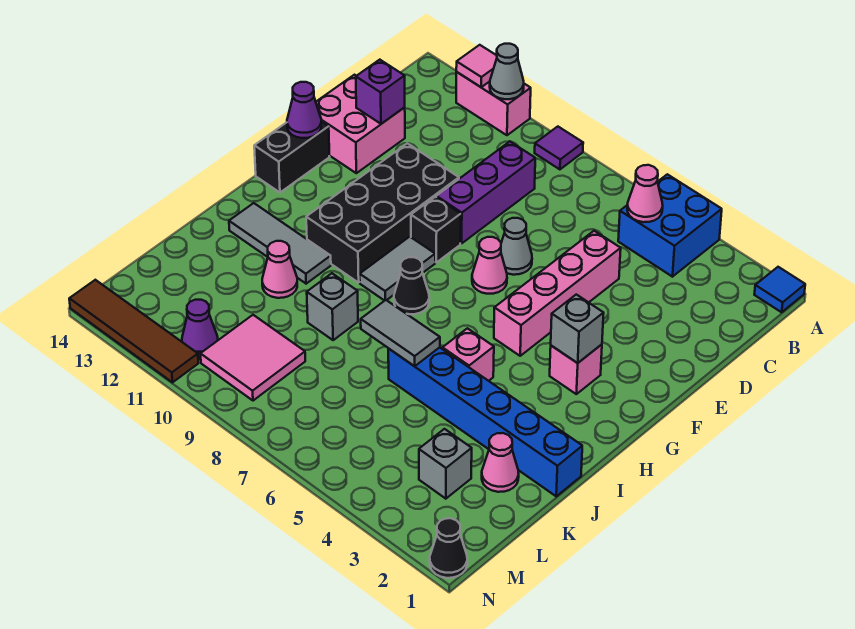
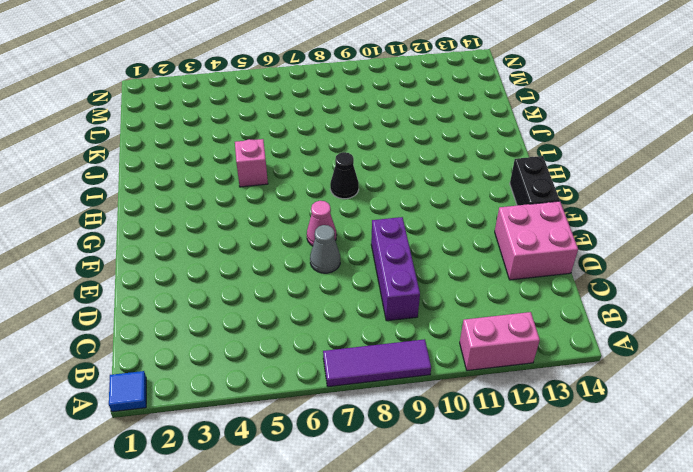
purple tile A7:A9 level 1 -> purple tile A9 level 1
none -> blue brick A4:B5 level 1
none -> pink brick D5:G5 level 1
none -> black brick E10:H11 level 1
none -> black brick F9 level 1

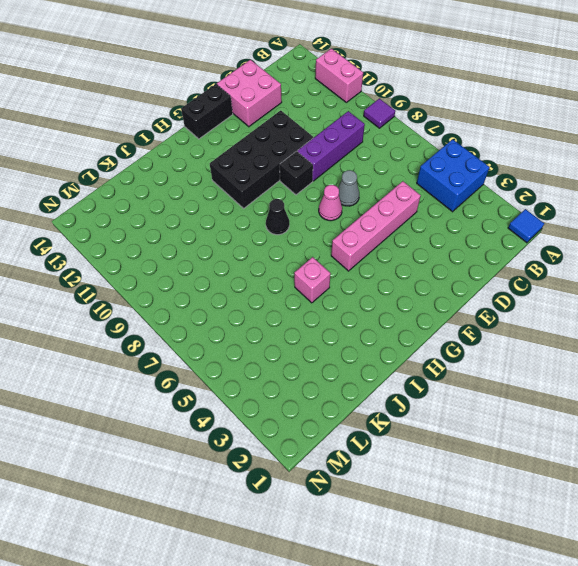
none -> pink brick G3 level 1
none -> grey tile G9:H9 level 1
none -> grey tile I11:I13 level 1
none -> blue brick J1:J6 level 1

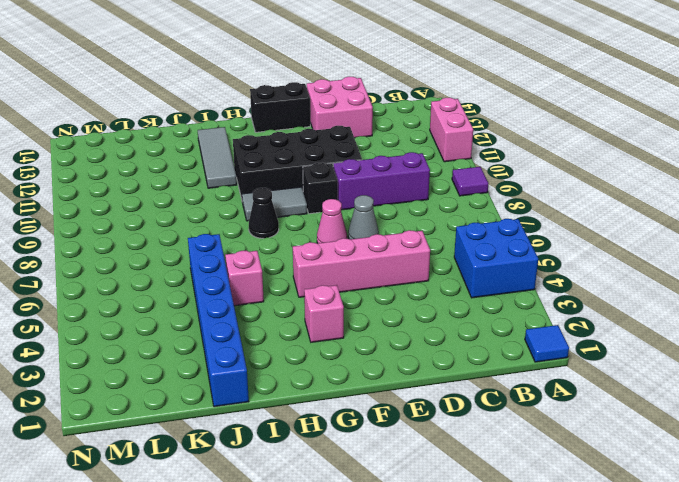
none -> grey brick J9 level 1
none -> pink cone J11 level 1
none -> pink cone K2 level 1
none -> grey brick L3 level 1

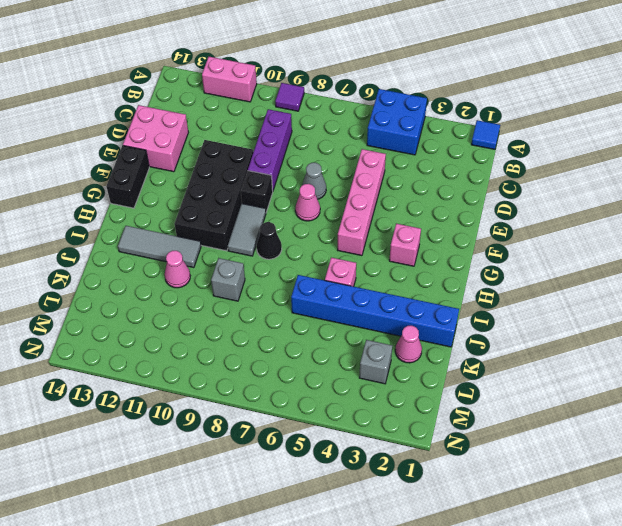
none -> pink tile L9:M10 level 1
none -> purple cone M11 level 1
none -> black cone N1 level 1
none -> brown tile N11:N14 level 1

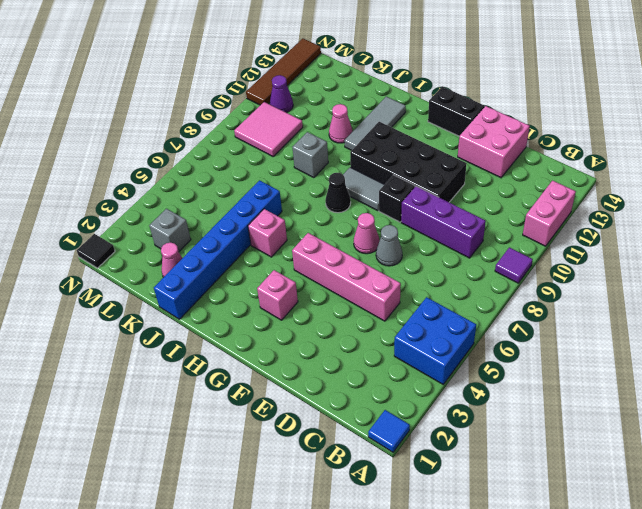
black tile N1 level 1 -> black cone N1 level 1
none -> grey cone A11 level 2
none -> pink tile A12 level 2
none -> pink cone B5 level 2
none -> purple brick D13 level 2

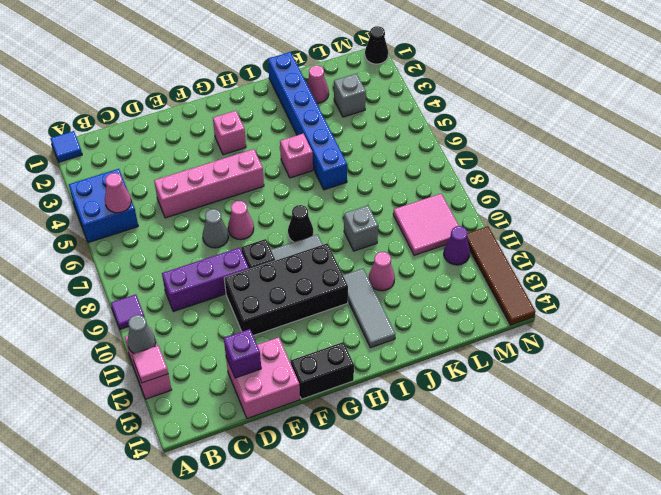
none -> purple cone F14 level 2
none -> grey brick G3 level 2
none -> grey tile J6:J7 level 2

